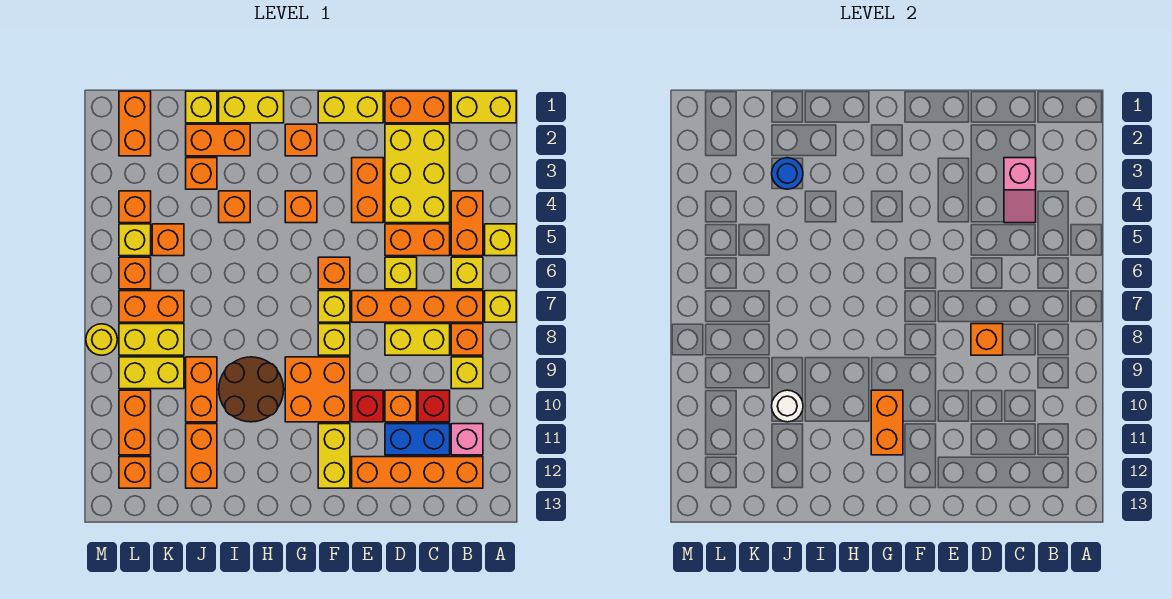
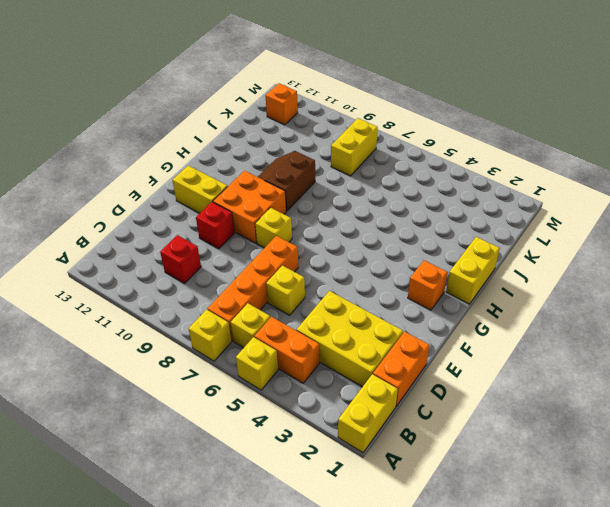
brown slope H9:I10 level 1 top 9 -> brown round brick H9:I10 level 1
none -> orange brick B8 level 1
none -> yellow brick B9 level 1
none -> pink brick B11 level 1
none -> orange brick B12:E12 level 1

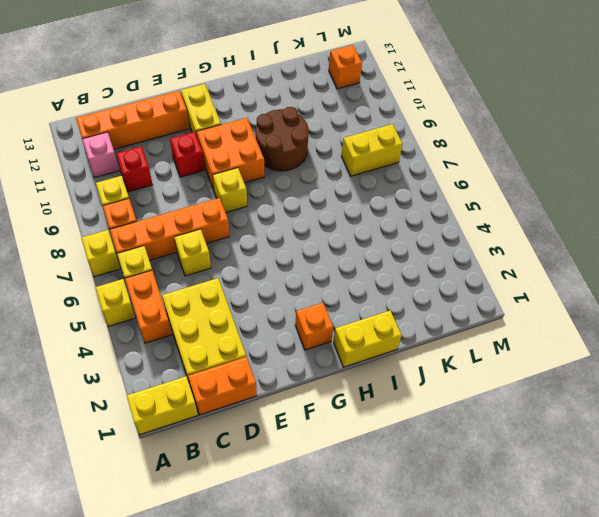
none -> orange brick C5:D5 level 1
none -> yellow brick C8:D8 level 1
none -> blue brick C11:D11 level 1
none -> orange brick D10 level 1

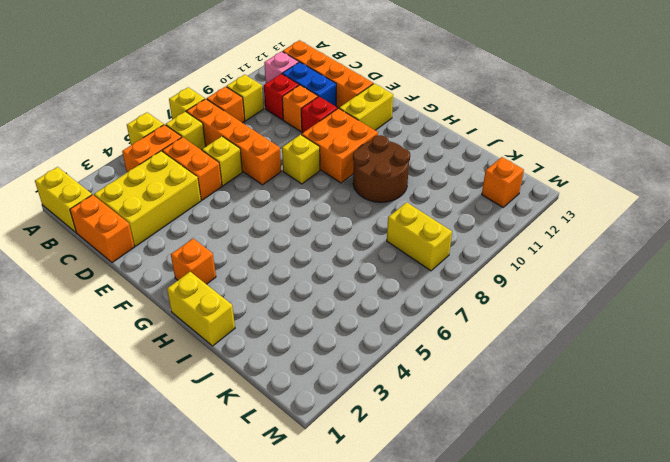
none -> yellow brick C8:D8 level 1
none -> yellow brick E1:F1 level 1
none -> orange brick E3:E4 level 1
none -> orange brick F6 level 1

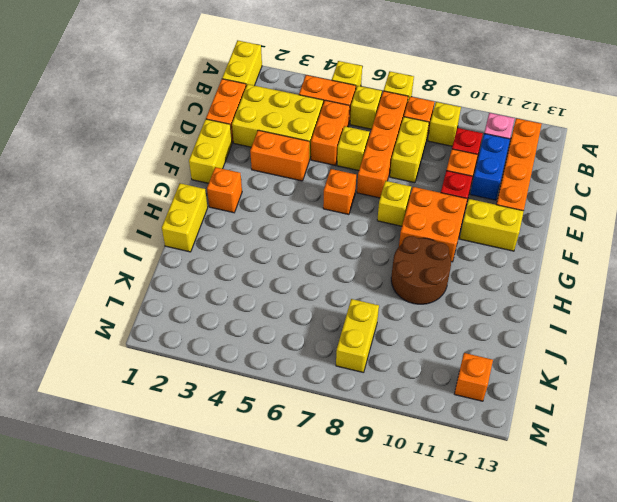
none -> yellow brick F7 level 1
none -> orange brick G4 level 1
none -> orange brick I2:J2 level 1
none -> orange brick I4 level 1

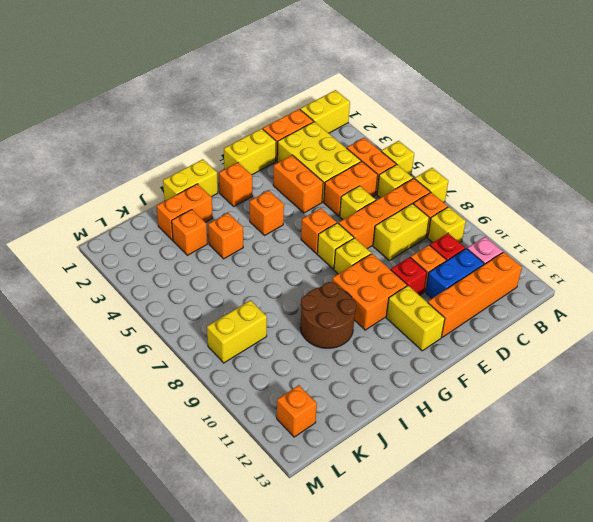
none -> yellow brick J1 level 1
none -> orange brick J9:J10 level 1
none -> orange brick J11:J12 level 1
none -> orange brick K5 level 1

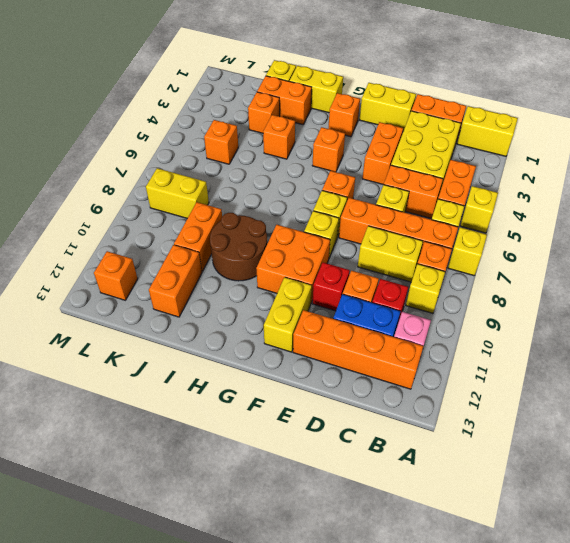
none -> orange brick K7:L7 level 1
none -> yellow brick K9:L9 level 1
none -> orange brick L1:L2 level 1
none -> orange brick L4 level 1

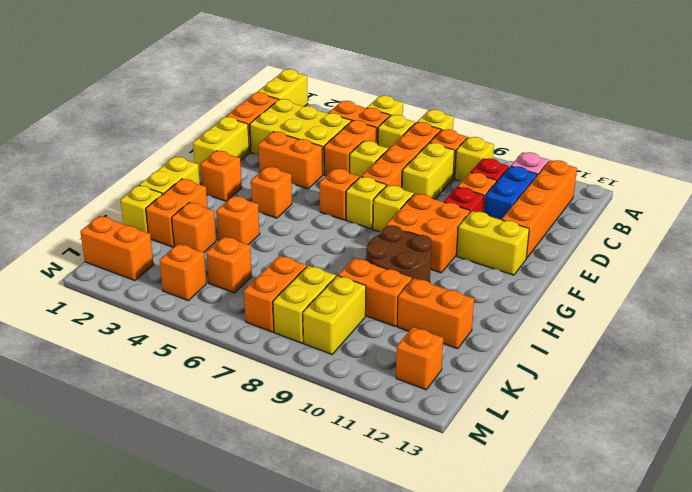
none -> yellow brick L5 level 1
none -> orange brick L6 level 1
none -> orange brick L10:L11 level 1
none -> yellow round brick M8 level 1

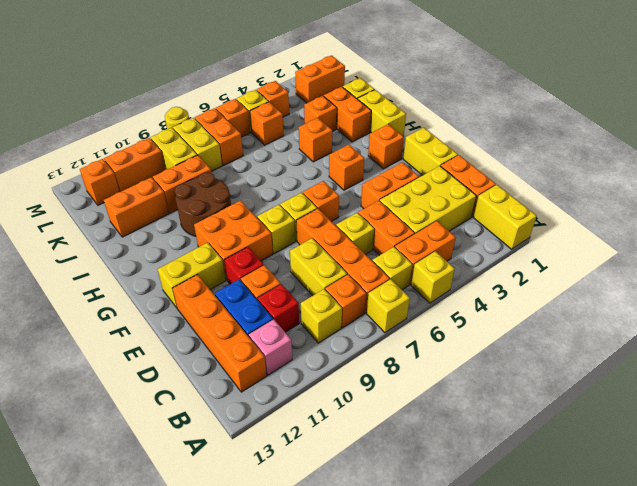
none -> pink slope C3:C4 level 2 top 3
none -> orange brick D8 level 2
none -> orange brick G10:G11 level 2
none -> blue round brick J3 level 2

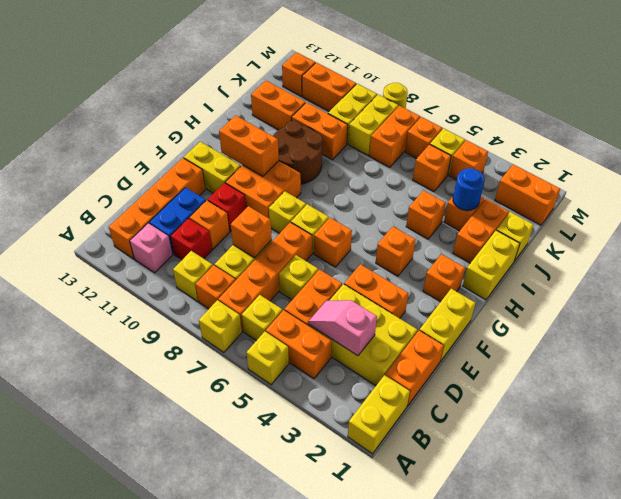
none -> white round brick J10 level 2

